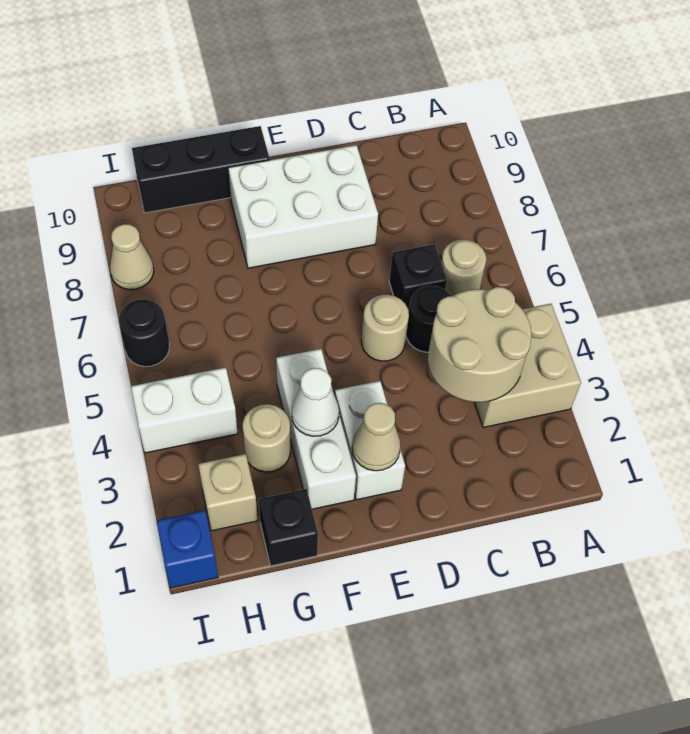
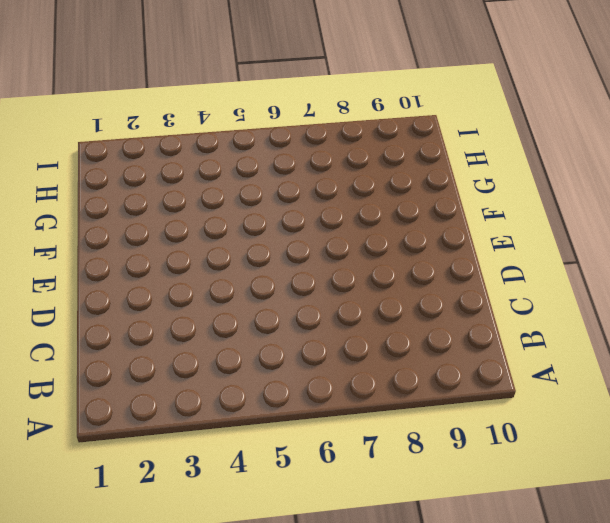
none -> tan brick A3:B4 level 1
none -> tan round brick B6 level 1
none -> black round brick C5 level 1

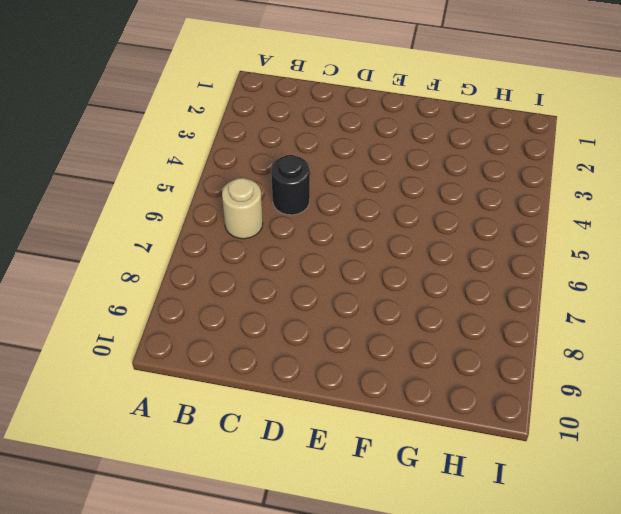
none -> tan brick A3:B4 level 1
none -> black brick C6 level 1
none -> tan round brick D5 level 1

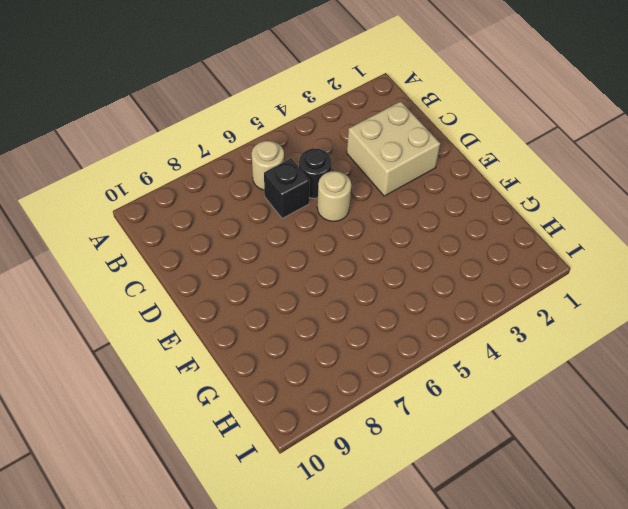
tan brick C2:D3 level 1 -> tan brick A3:B4 level 1
none -> white brick D8:F9 level 1
none -> white brick E2:E3 level 1
none -> white brick F2:F4 level 1

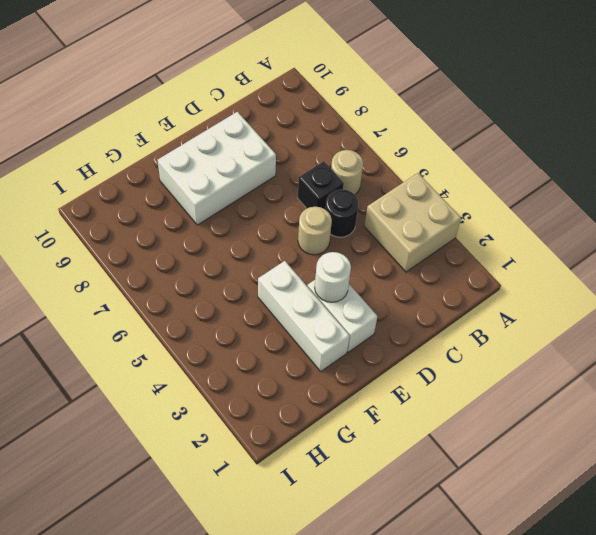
white round brick E3 level 2 -> none
none -> black brick F10:H10 level 1
none -> black brick G1 level 1
none -> tan round brick G3 level 1

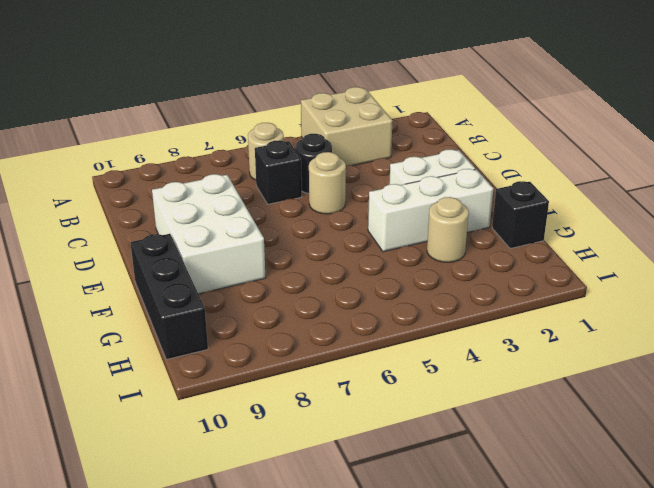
none -> tan brick H2 level 1
none -> white brick H4:I4 level 1
none -> blue brick I1 level 1

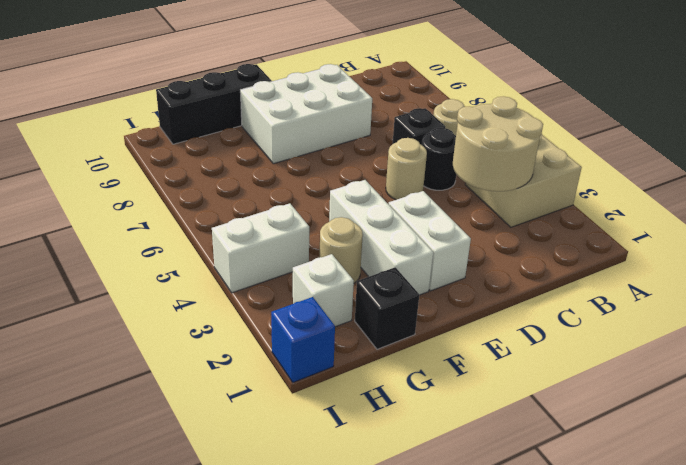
white brick H2 level 1 -> tan brick H2 level 1
none -> black round brick I6 level 1
none -> tan cone I8 level 1
none -> tan cone E2 level 2

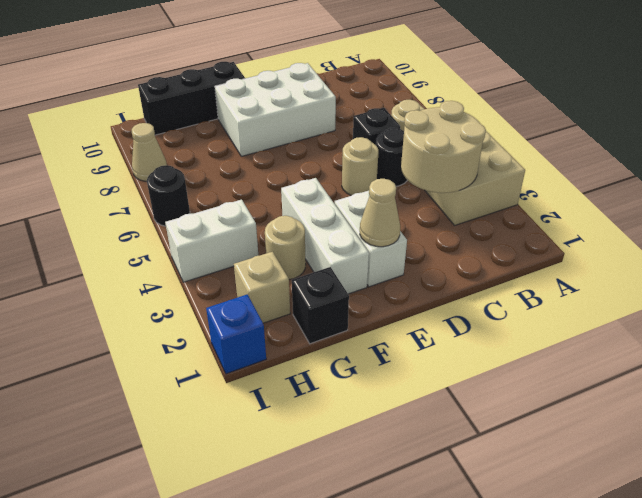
none -> white cone F3 level 2

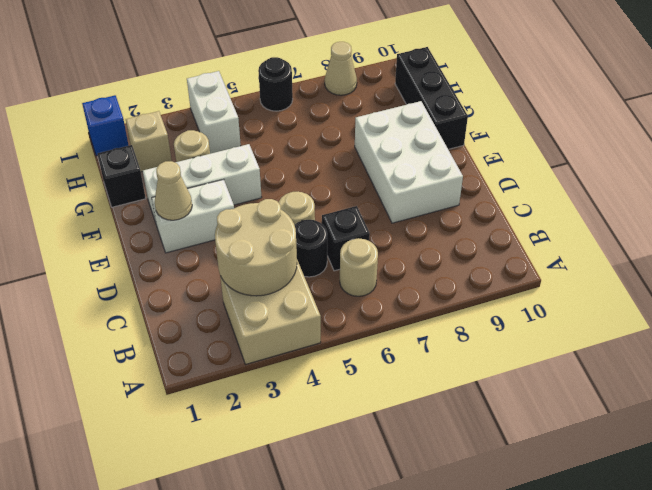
none -> white cone F3 level 2

